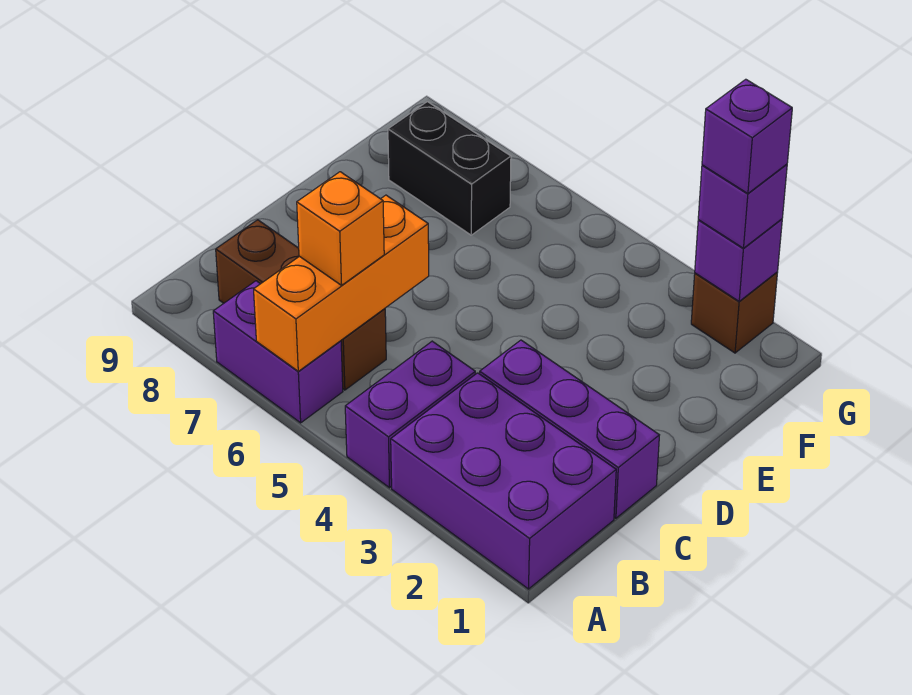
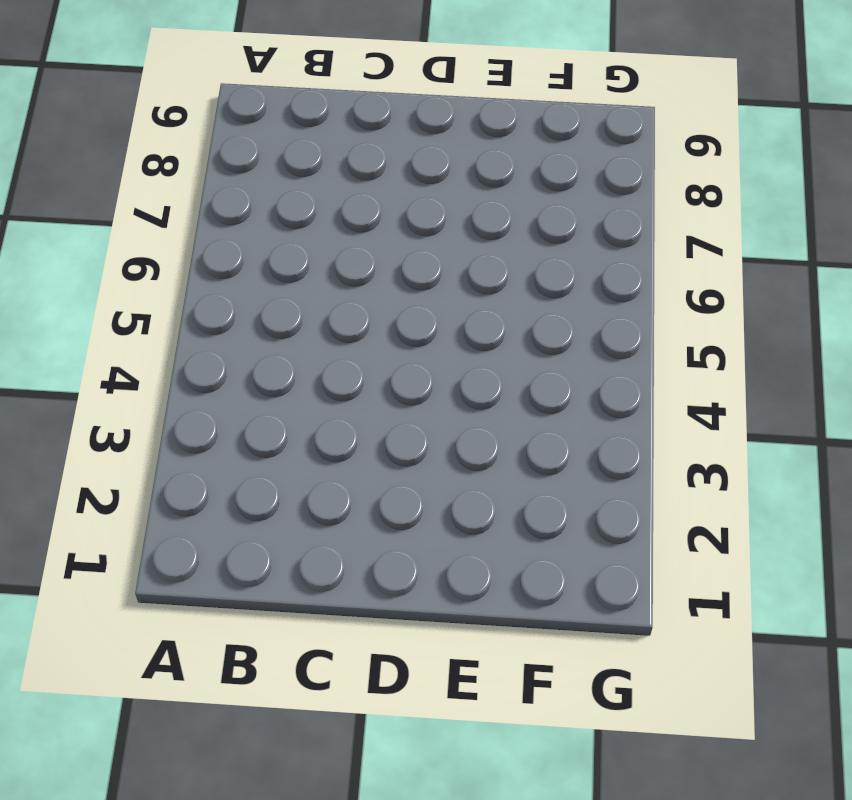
none -> purple brick A1:B3 level 1
none -> purple brick A4:B4 level 1
none -> purple brick A6:A7 level 1

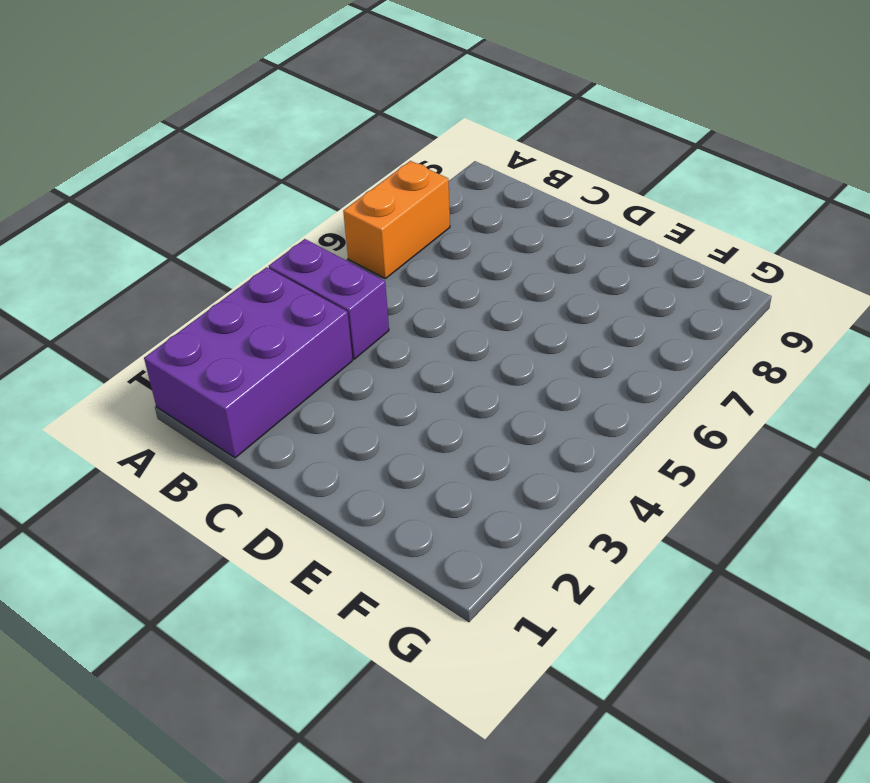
orange brick A6:A7 level 1 -> purple brick A6:A7 level 1
none -> brown brick B6:B8 level 1
none -> purple brick C1:C3 level 1
none -> black brick F7:F8 level 1

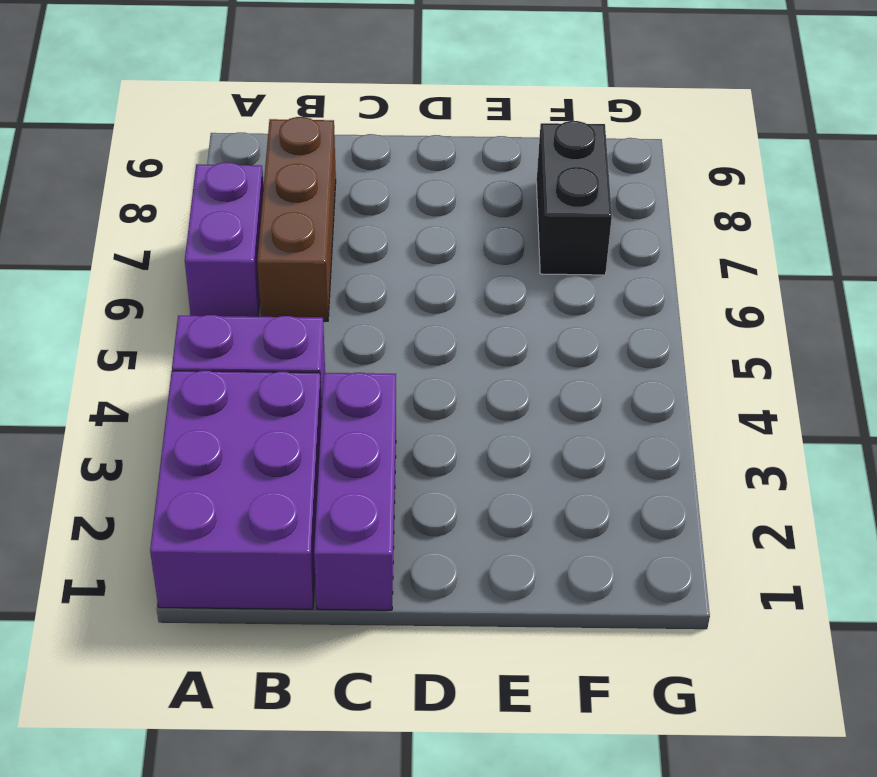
none -> brown brick G2 level 1
none -> orange brick A6:C6 level 2
none -> purple brick G2 level 2

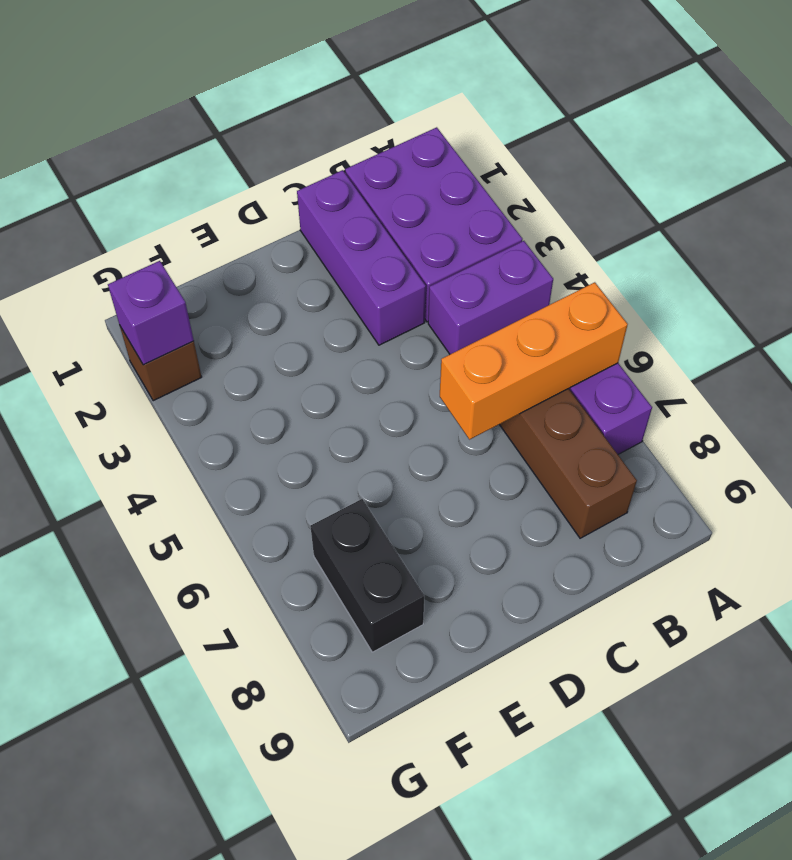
none -> orange brick B6 level 3
none -> purple brick G2 level 3
none -> purple brick G2 level 4

